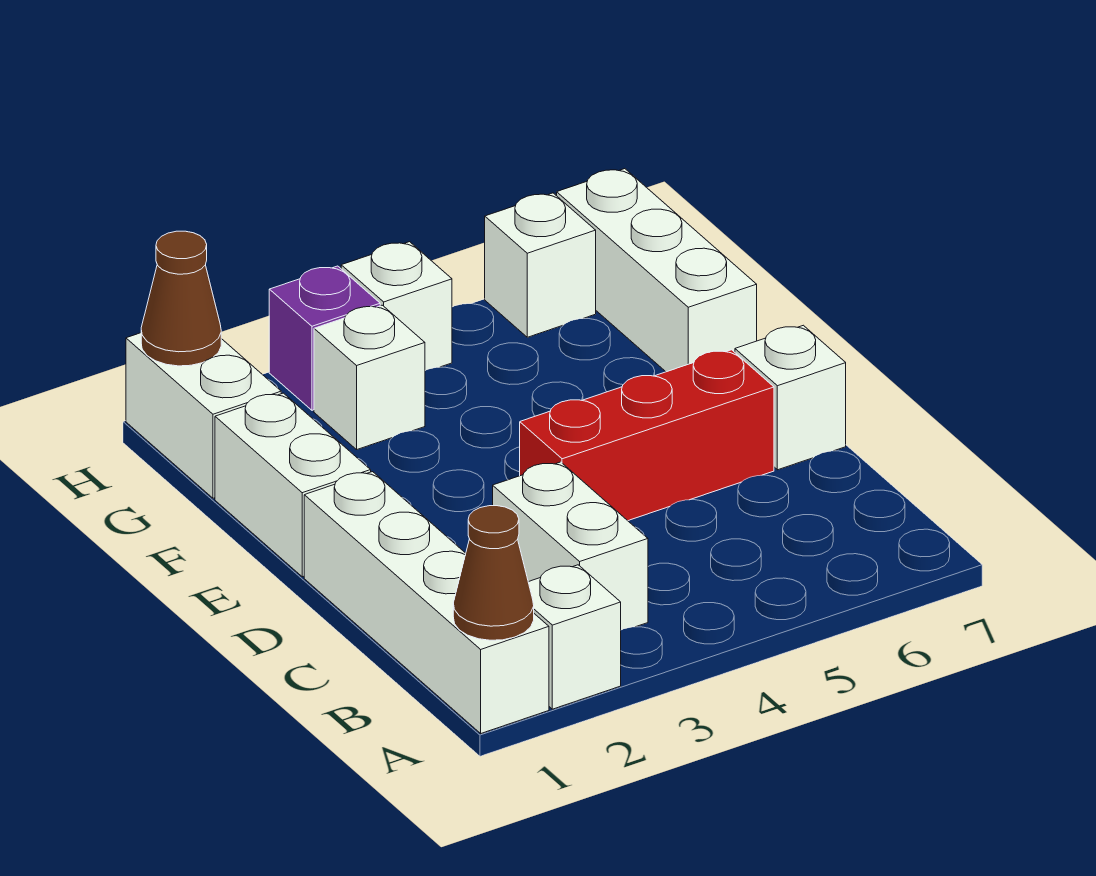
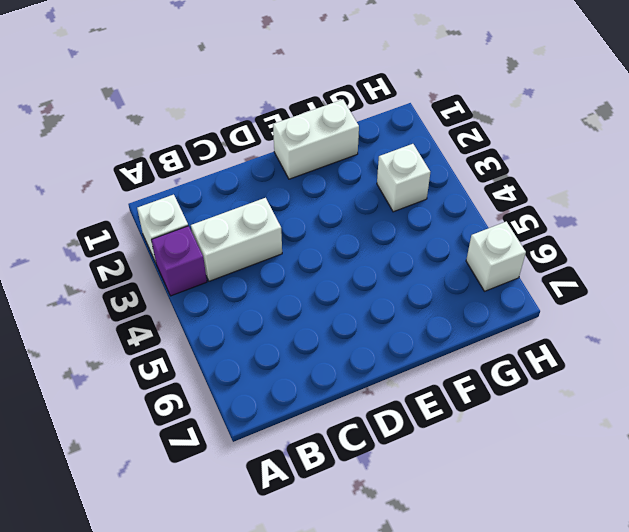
purple brick A3 level 1 -> purple brick H3 level 1
none -> white brick A1:D1 level 1
none -> red brick D4:D6 level 1
none -> white brick D7 level 1

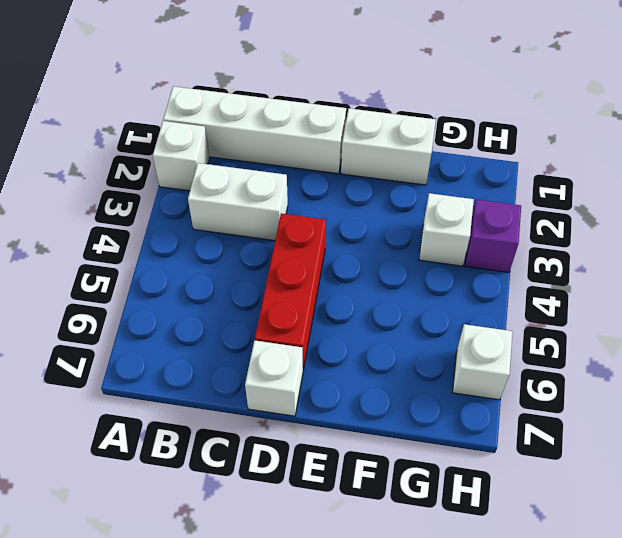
none -> white brick F7:H7 level 1
none -> white brick G1:H1 level 1
none -> white brick H4 level 1

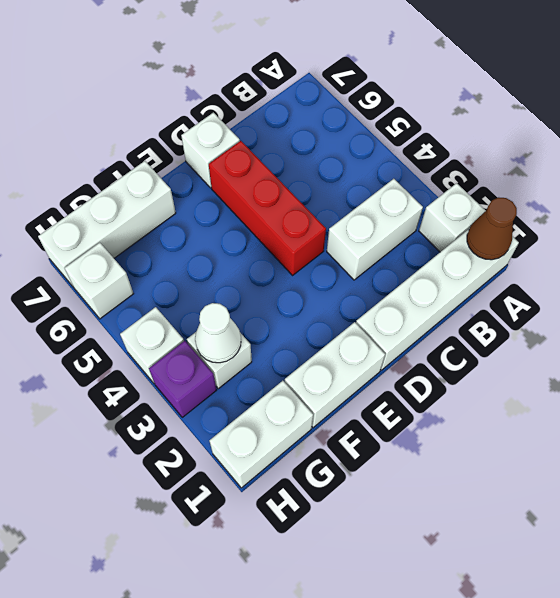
white cone G3 level 2 -> none
none -> brown cone H1 level 2

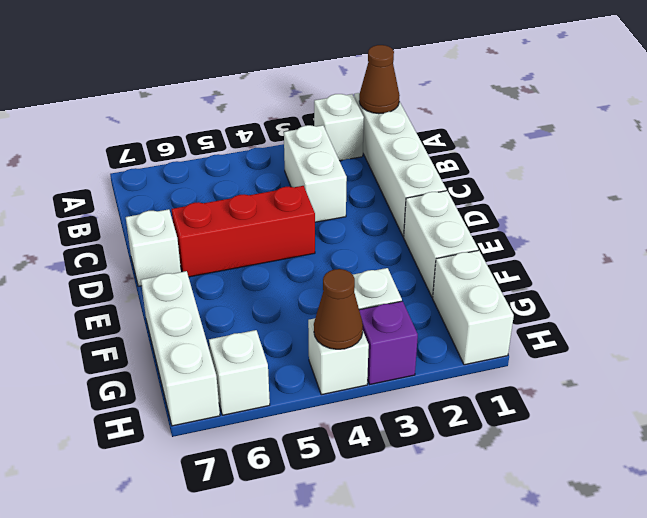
brown cone H4 level 2 -> brown cone H1 level 2

